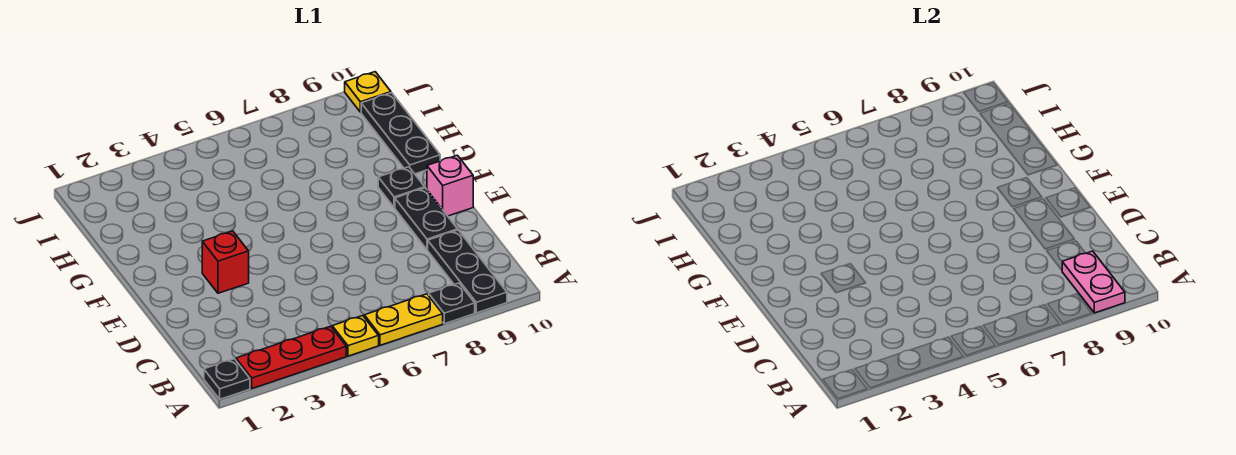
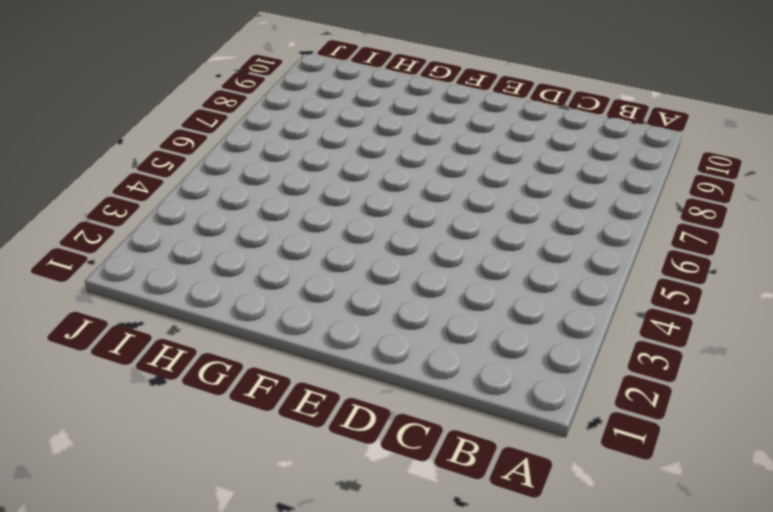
none -> black plate A1 level 1
none -> red plate A2:A4 level 1
none -> yellow plate A5 level 1

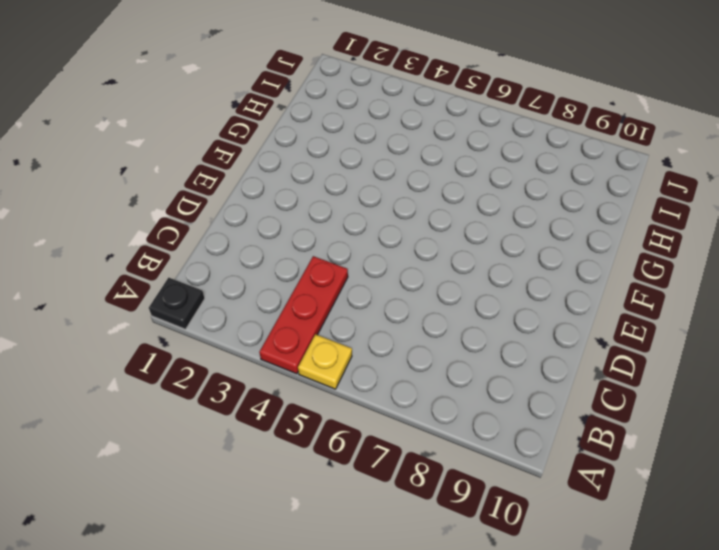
red plate A4:C4 level 1 -> red plate A2:A4 level 1
none -> yellow plate A6:A7 level 1
none -> black plate A8 level 1
none -> black plate A9:C9 level 1

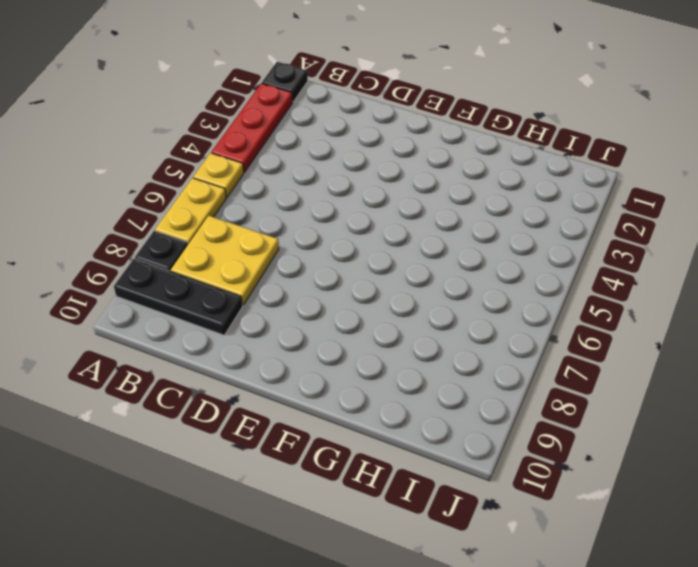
yellow plate B7:C8 level 1 -> none
none -> black plate D9:E9 level 1
none -> red brick E3 level 1
none -> pink brick E10 level 1

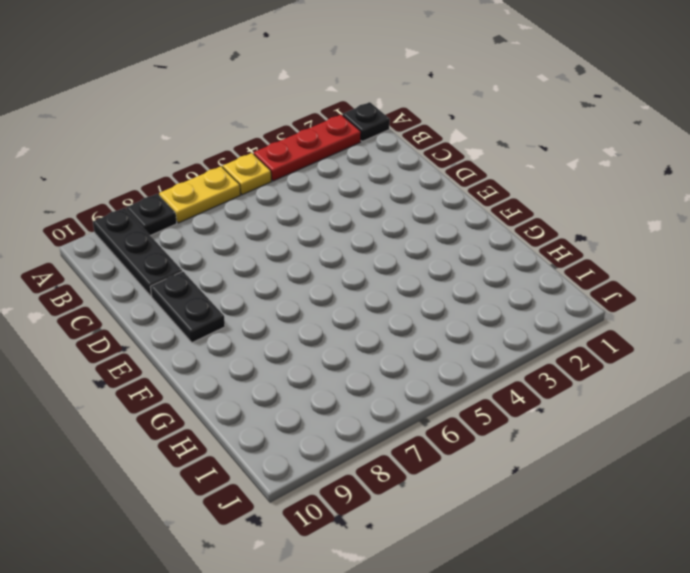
none -> red brick E3 level 1
none -> pink brick E10 level 1
none -> black plate F9 level 1

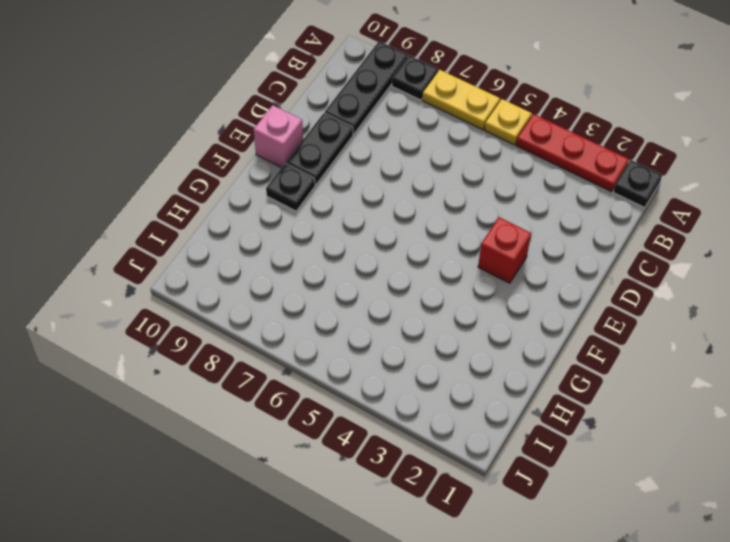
none -> black plate G10:I10 level 1
none -> yellow plate J10 level 1
none -> pink plate A9:B9 level 2

